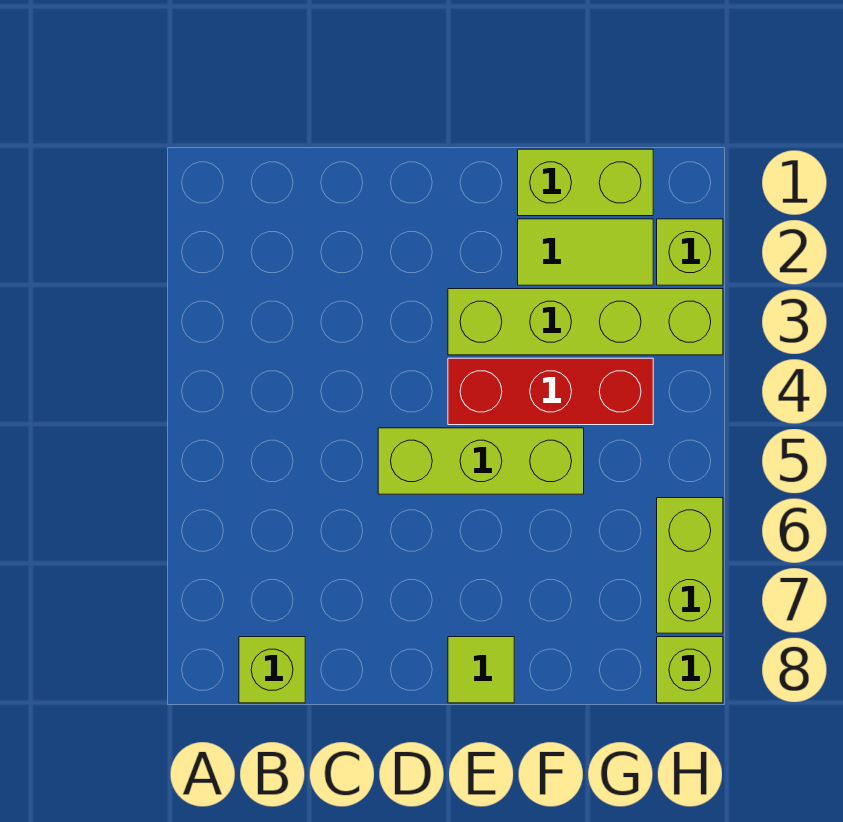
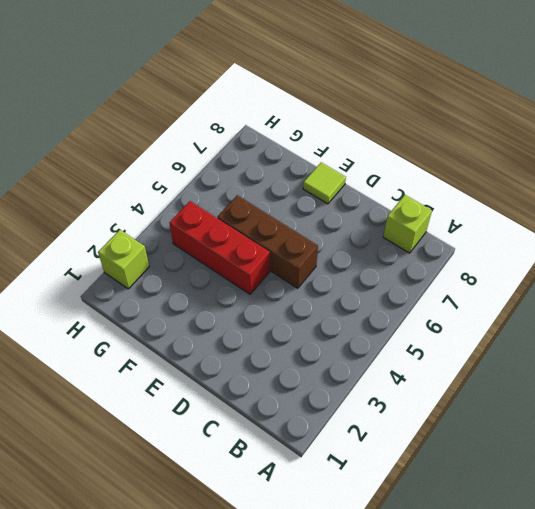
brown brick D5:F5 level 1 -> lime brick D5:F5 level 1
none -> lime brick E3:H3 level 1
none -> lime brick F1:G1 level 1

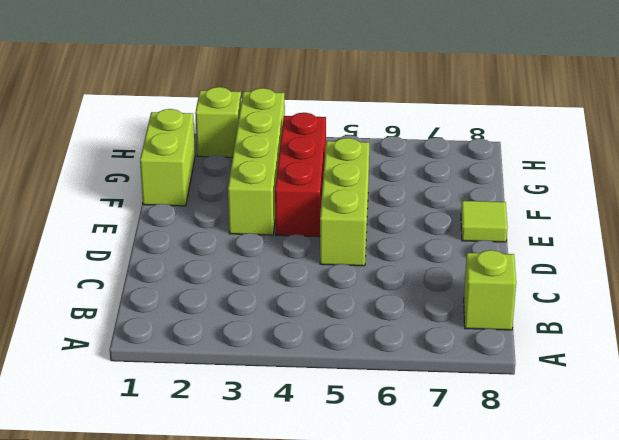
none -> lime tile F2:G2 level 1
none -> lime brick H6:H7 level 1

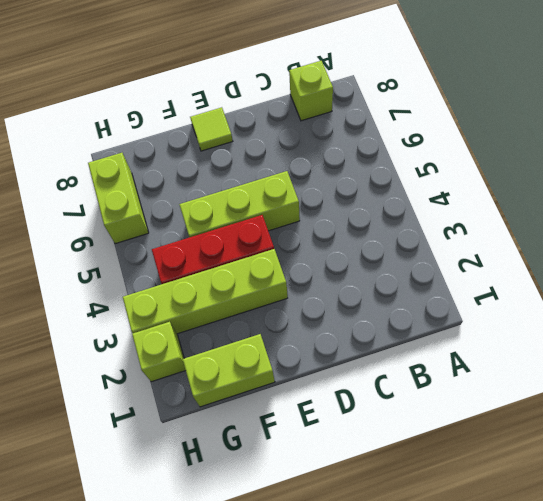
none -> lime tile F2:G2 level 1
none -> lime brick H8 level 1

